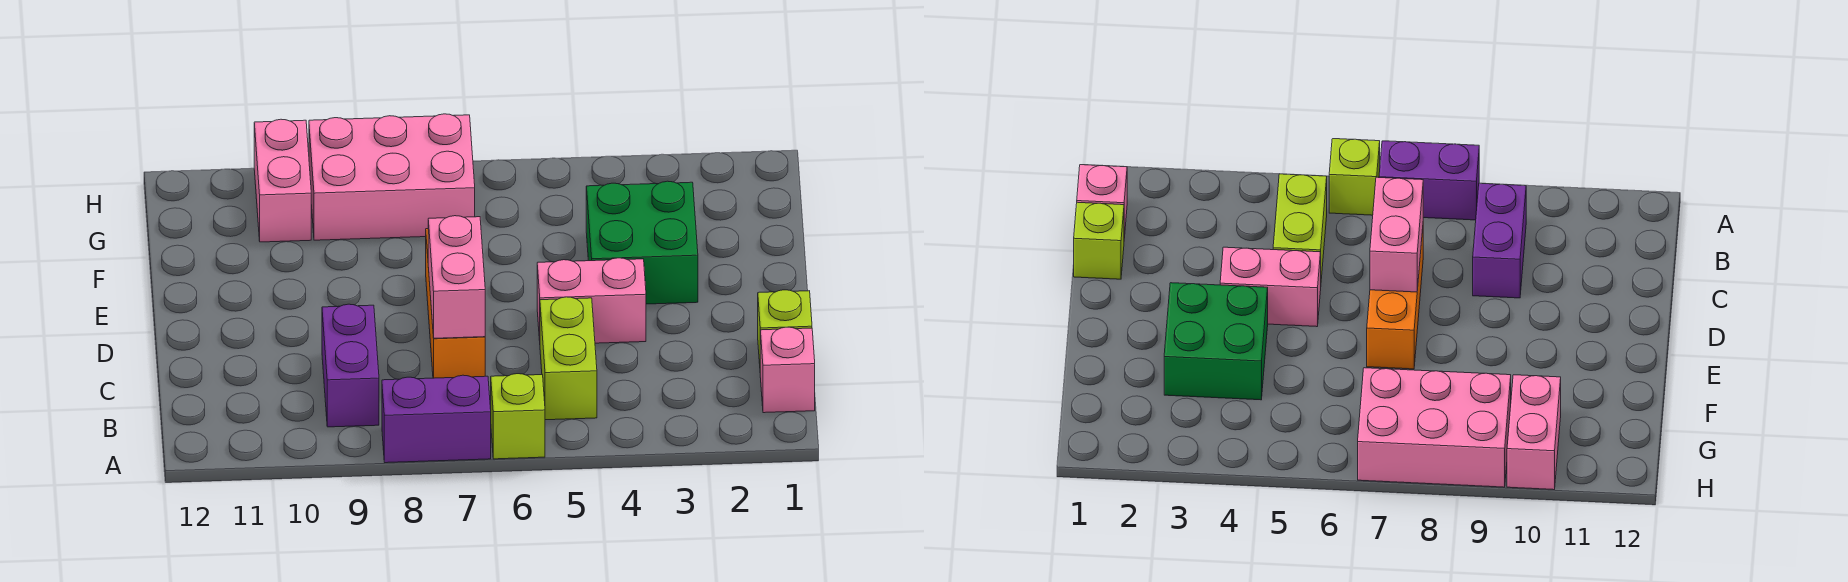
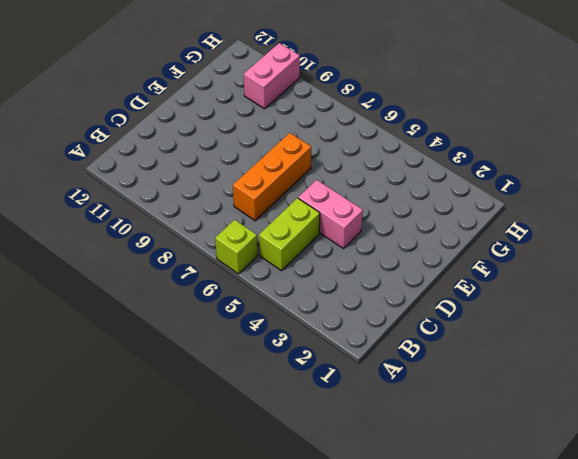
none -> purple brick A7:A8 level 1
none -> pink brick B1 level 1
none -> purple brick B9:C9 level 1

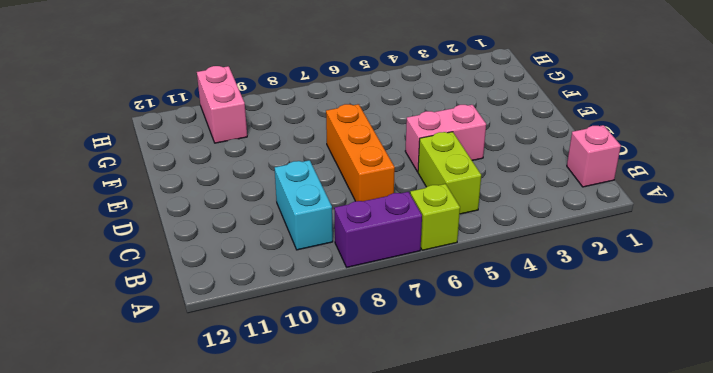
cyan brick B9:C9 level 1 -> purple brick B9:C9 level 1
none -> lime brick C1 level 1
none -> green brick E3:F4 level 1
none -> pink brick G7:H9 level 1

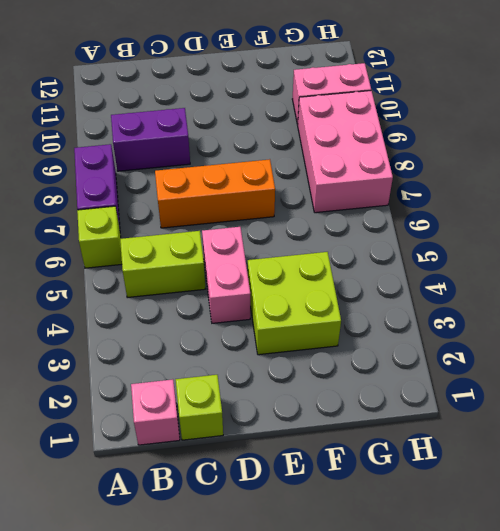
lime brick E3:F4 level 1 -> green brick E3:F4 level 1
none -> pink brick C7:D7 level 2

